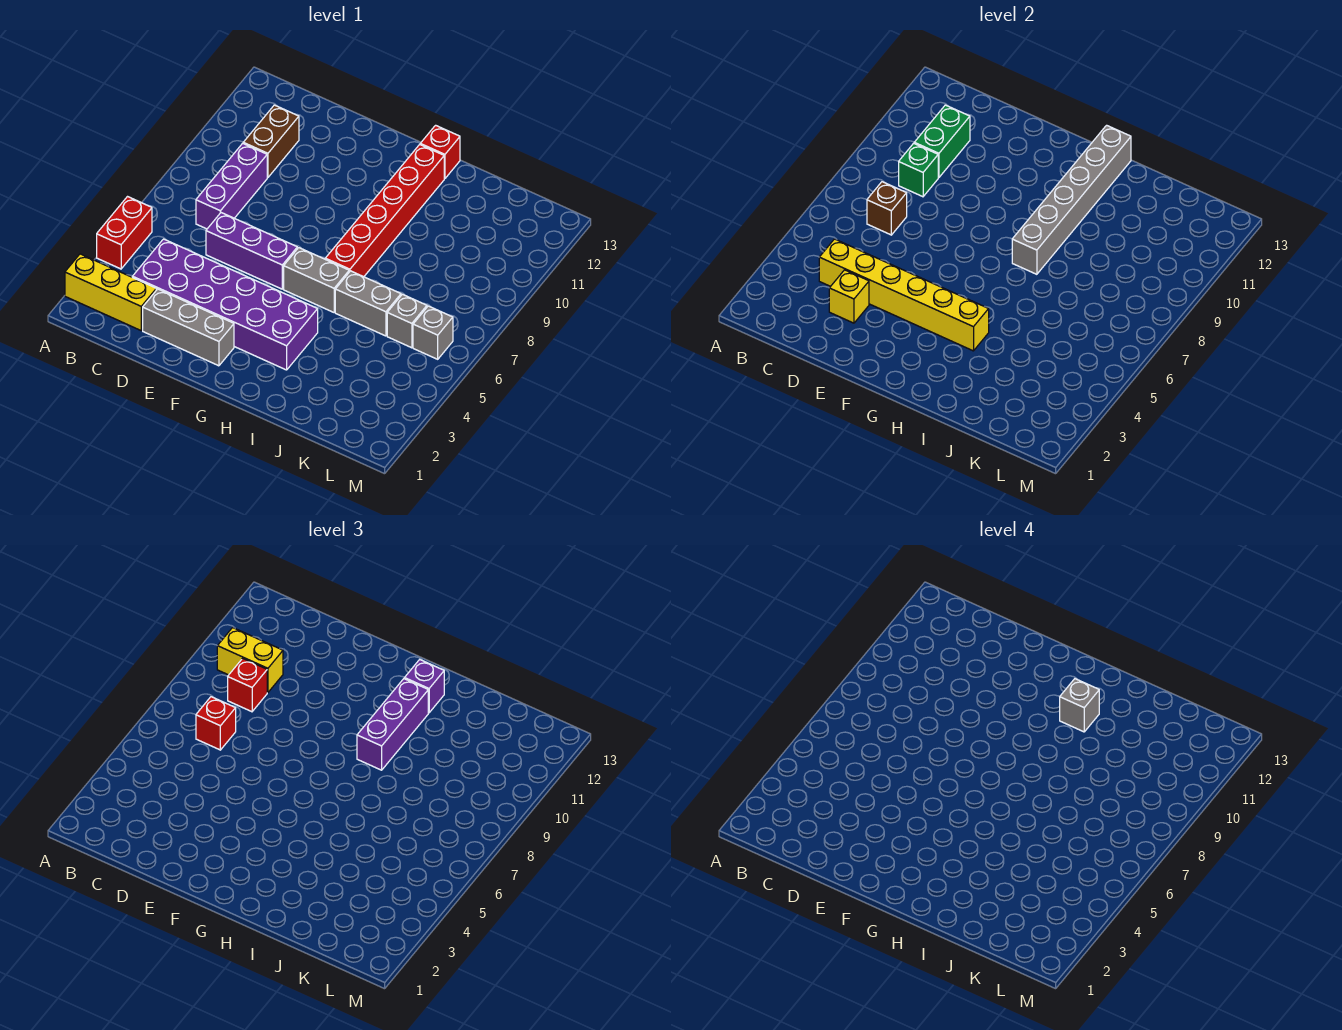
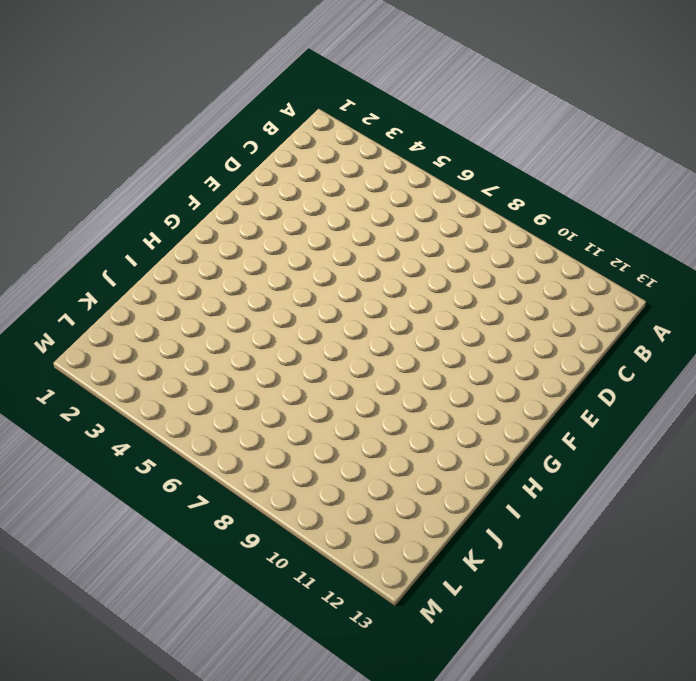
none -> yellow brick A2:C2 level 1
none -> red brick A4:A5 level 1
none -> purple brick C3:H4 level 1

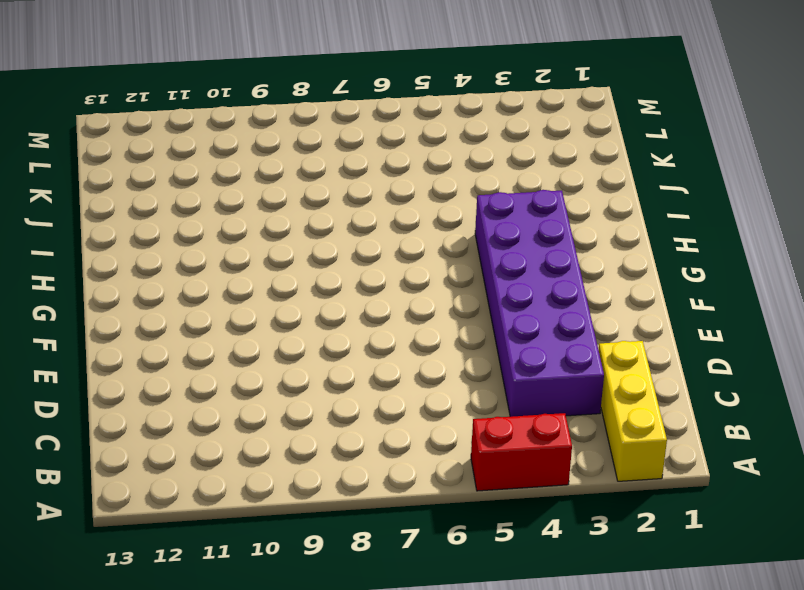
none -> purple brick C7:C9 level 1
none -> brown brick C10:C11 level 1
none -> grey brick D2:F2 level 1

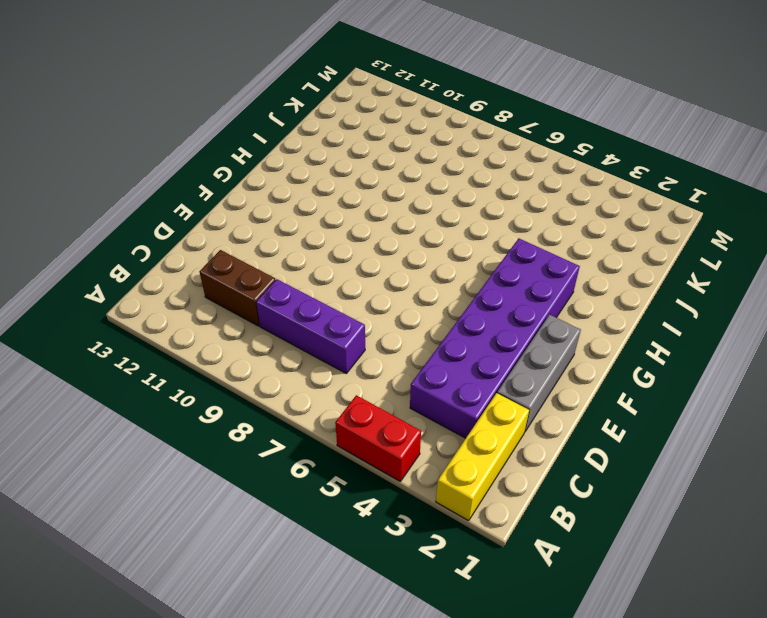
none -> purple brick D6:F6 level 1
none -> grey brick G6:H6 level 1
none -> red brick H7:H12 level 1

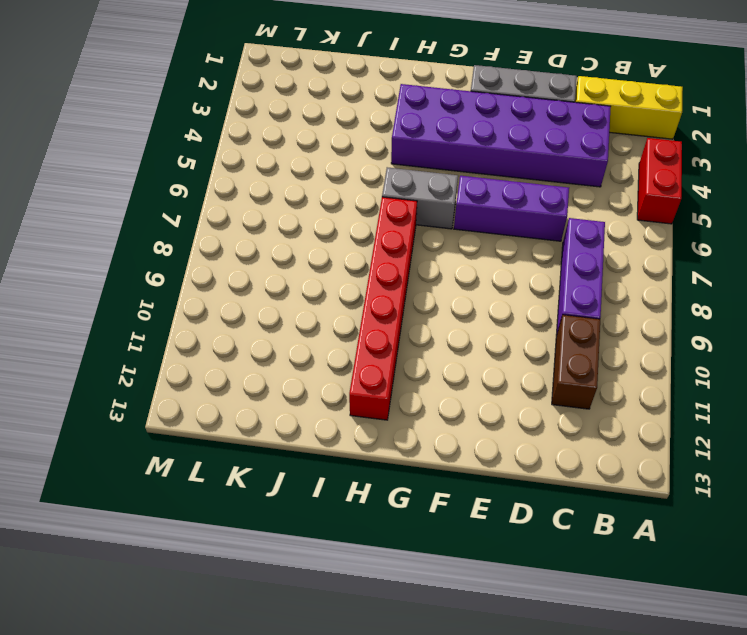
none -> red brick H13 level 1
none -> grey brick I6:J6 level 1
none -> grey brick K6 level 1

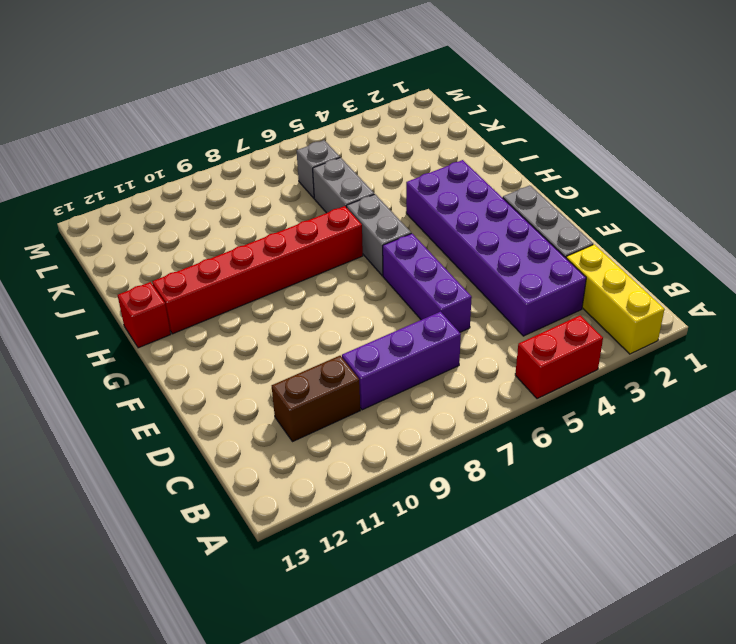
none -> grey brick L6 level 1
none -> yellow brick C4:H4 level 2
none -> brown brick C7 level 2

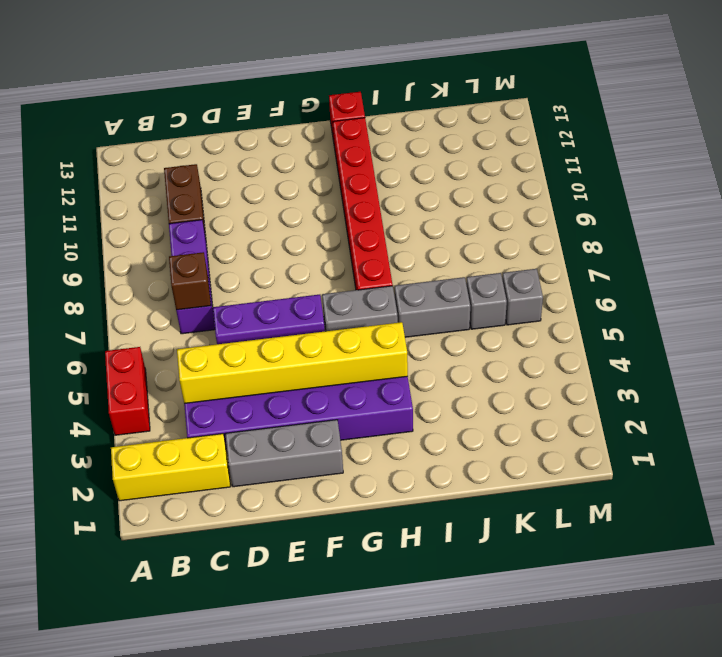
none -> green brick C9 level 2
none -> green brick C10:C11 level 2
none -> yellow brick D3 level 2

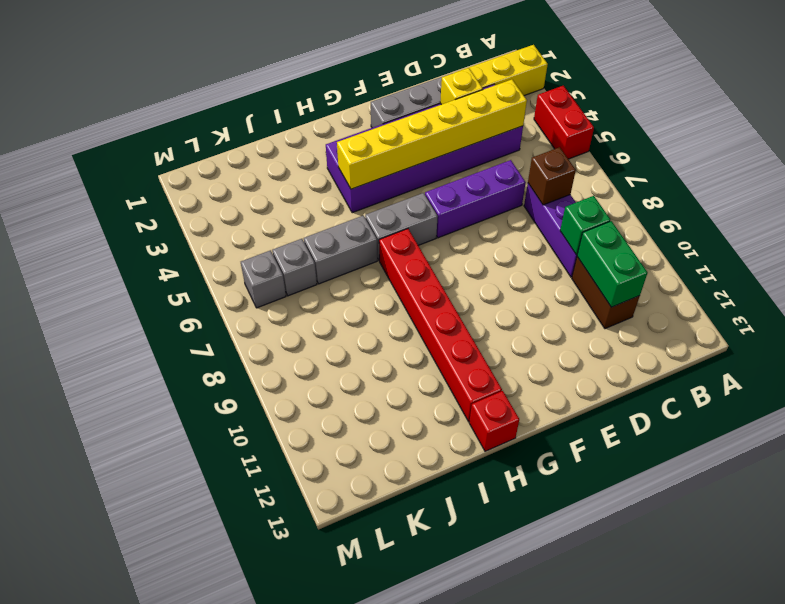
none -> grey brick H8:H13 level 2
none -> yellow brick B10:C10 level 3
none -> red brick C7 level 3

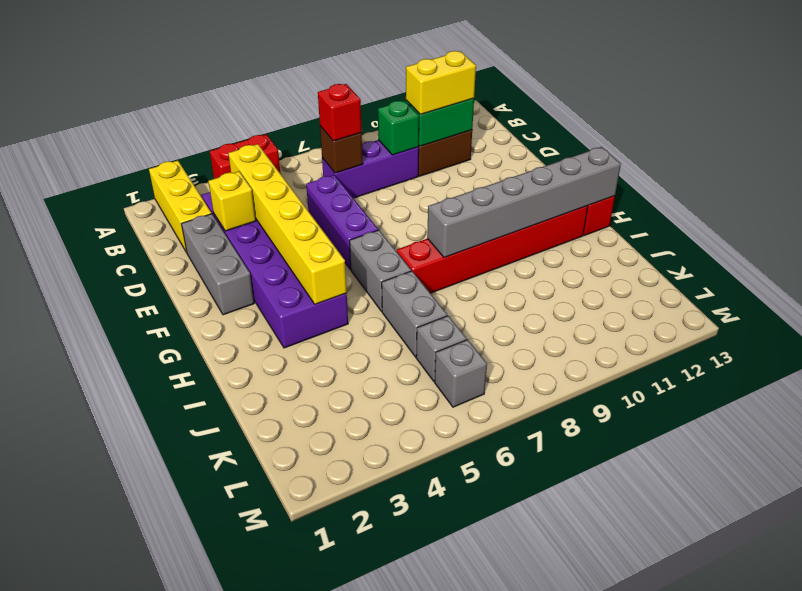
yellow brick C10:C11 level 3 -> yellow brick B10:C10 level 3
none -> red brick C9 level 3
none -> purple brick H9:H11 level 3
none -> purple brick H12 level 3

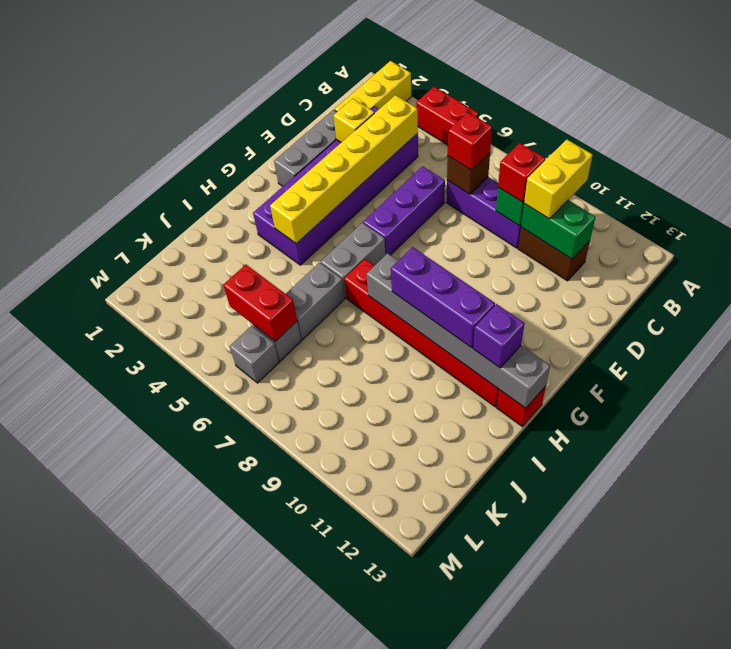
red brick K5:K6 level 2 -> none
none -> grey brick H11 level 4

